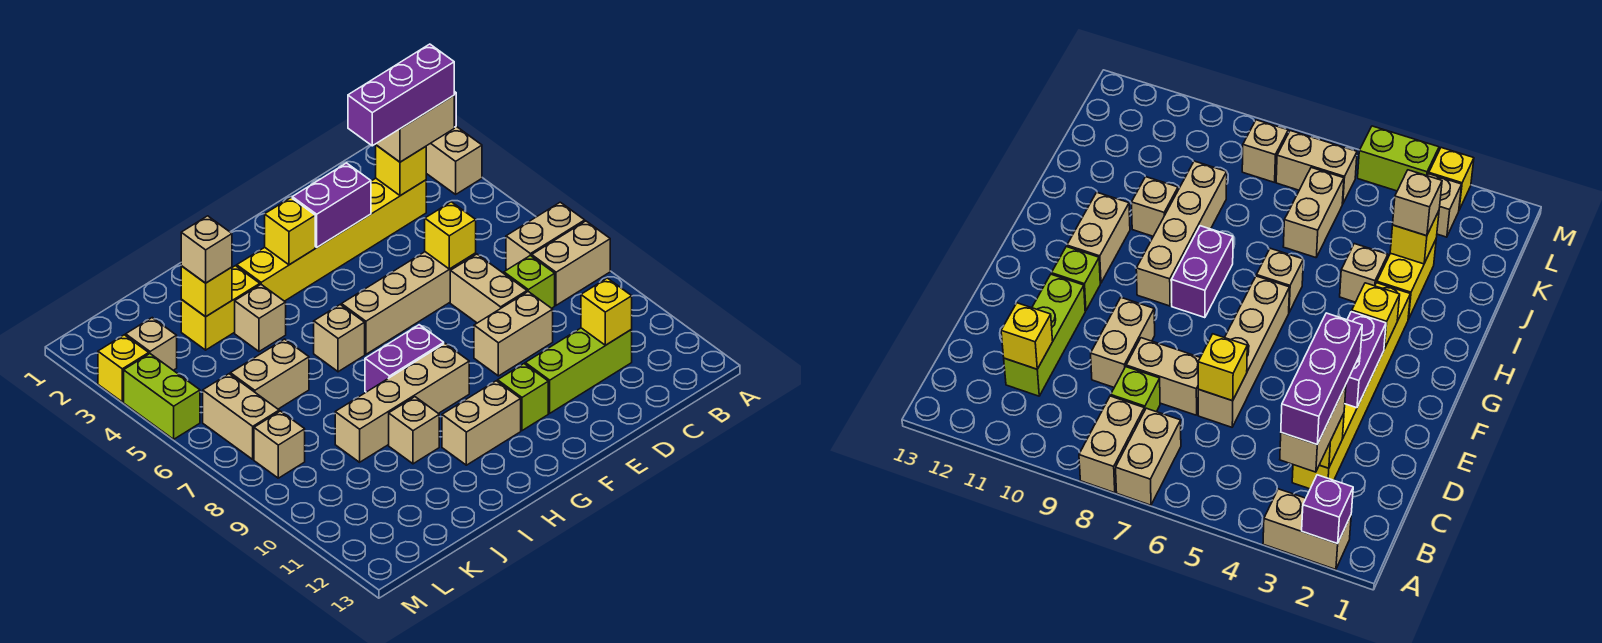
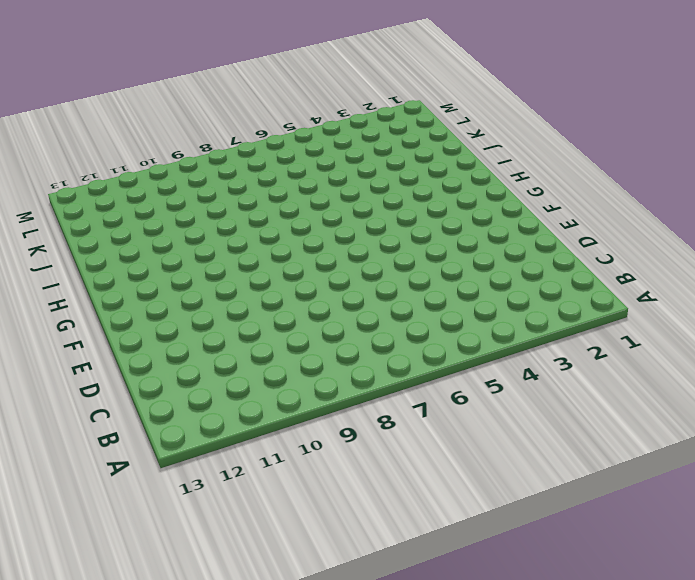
none -> tan brick A2:A3 level 1
none -> tan brick A7:B7 level 1
none -> tan brick A8:B8 level 1
none -> yellow brick C3:H3 level 1

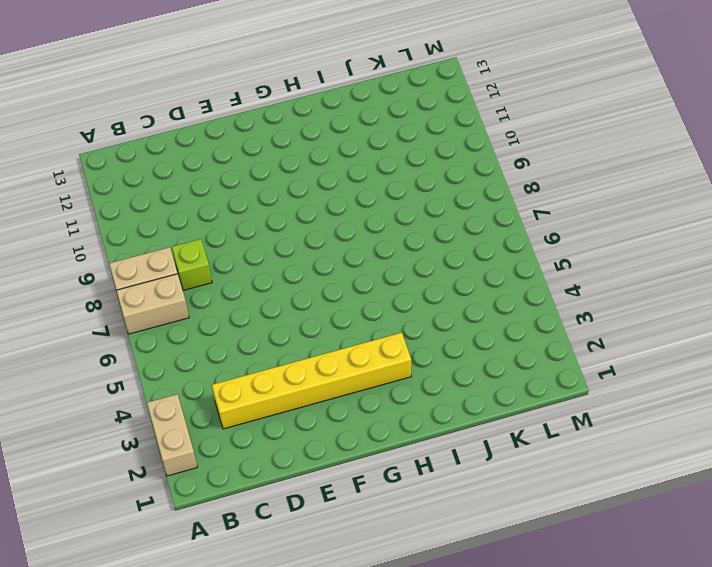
none -> lime brick C11:E11 level 1
none -> tan brick D6:G6 level 1
none -> tan brick D7:D8 level 1
none -> tan brick D9:E9 level 1

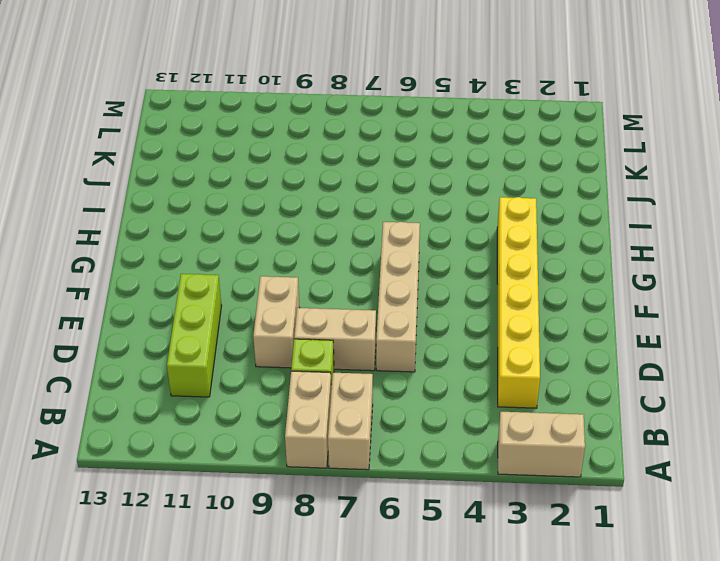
none -> lime brick F11 level 1
none -> purple brick G8:H8 level 1
none -> tan brick G9:J9 level 1
none -> tan brick G11:H11 level 1

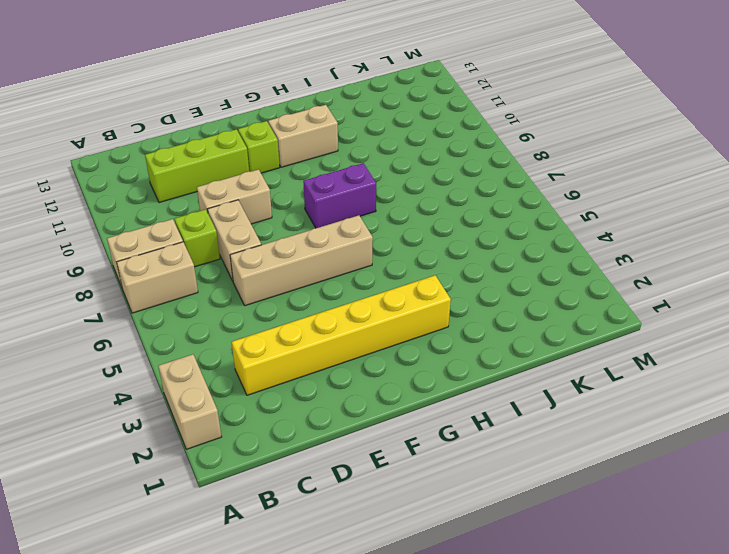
none -> tan brick G9:J9 level 1
none -> tan brick H6 level 1
none -> yellow brick I3:J3 level 1
none -> tan brick I4 level 1

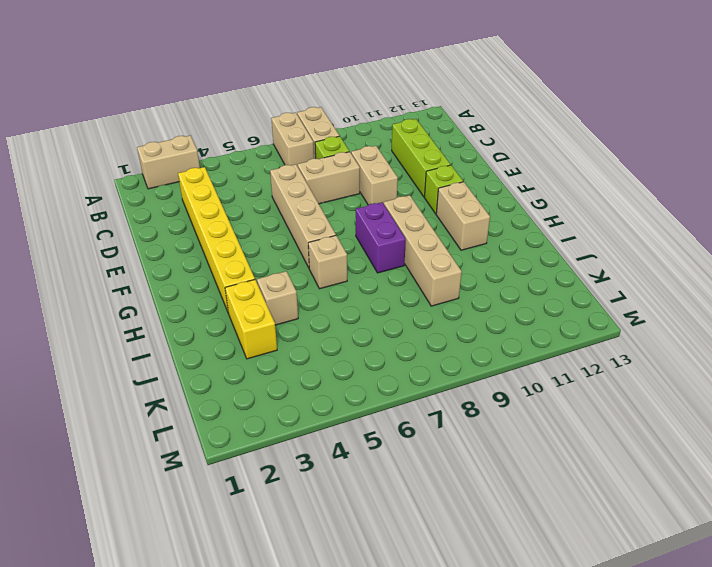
none -> tan brick I10 level 1
none -> tan brick J6:K6 level 1
none -> tan brick L3 level 1
none -> tan brick L6:L7 level 1

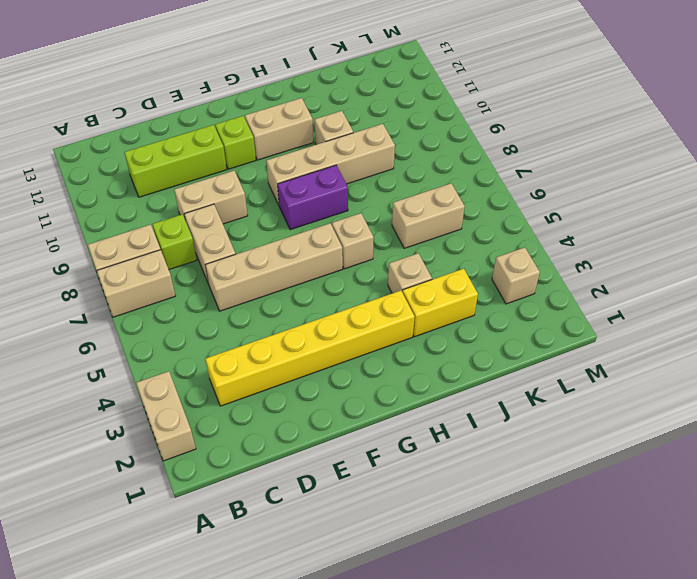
none -> tan brick L6:L7 level 1
none -> tan brick L8 level 1
none -> yellow brick M3 level 1
none -> lime brick M4:M5 level 1

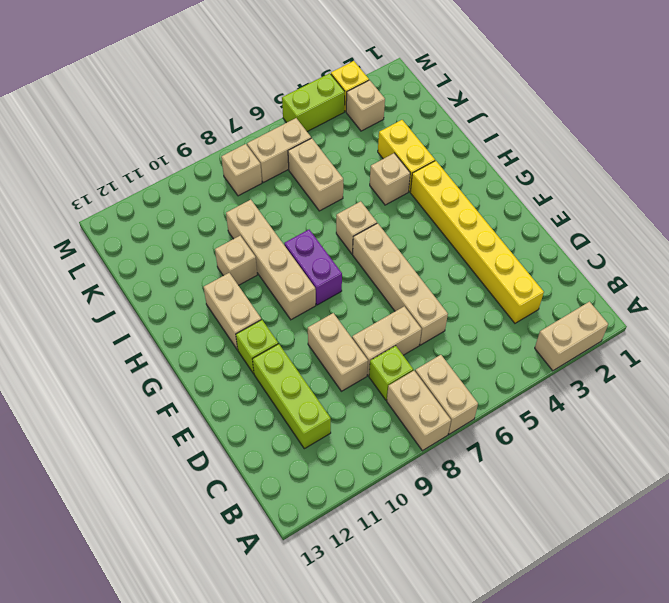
none -> purple brick A2 level 2
none -> yellow brick C3 level 2
none -> yellow brick C11 level 2
none -> yellow brick D6 level 2

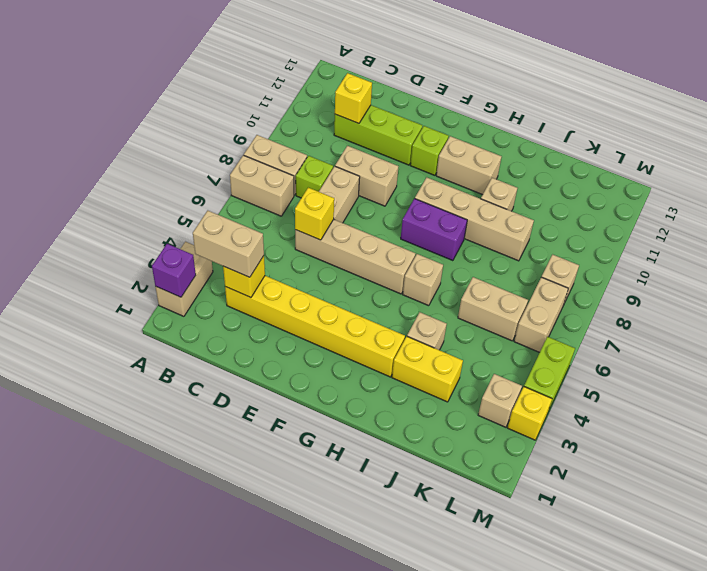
none -> purple brick E3:F3 level 2
none -> yellow brick G3 level 2
none -> yellow brick J3 level 2
none -> tan brick J3 level 3

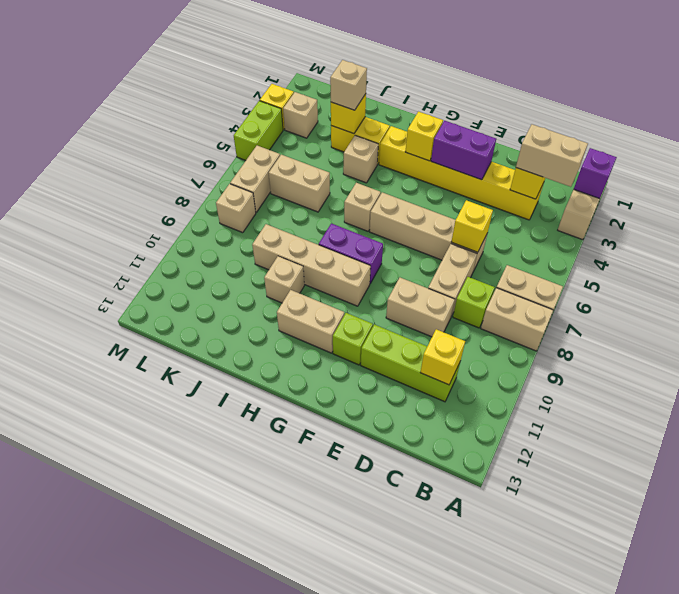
none -> purple brick B3:D3 level 4

